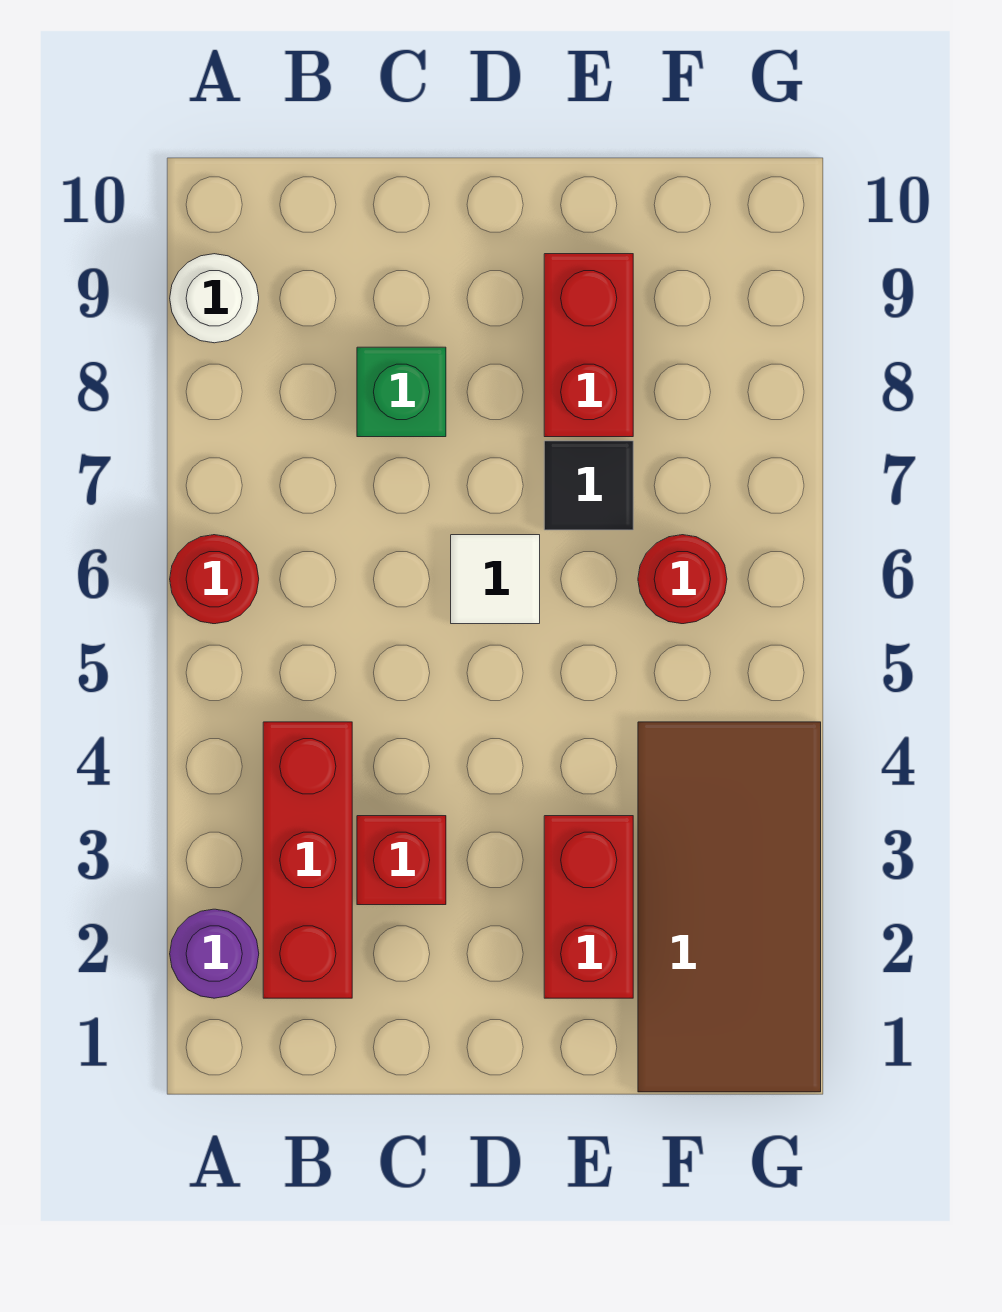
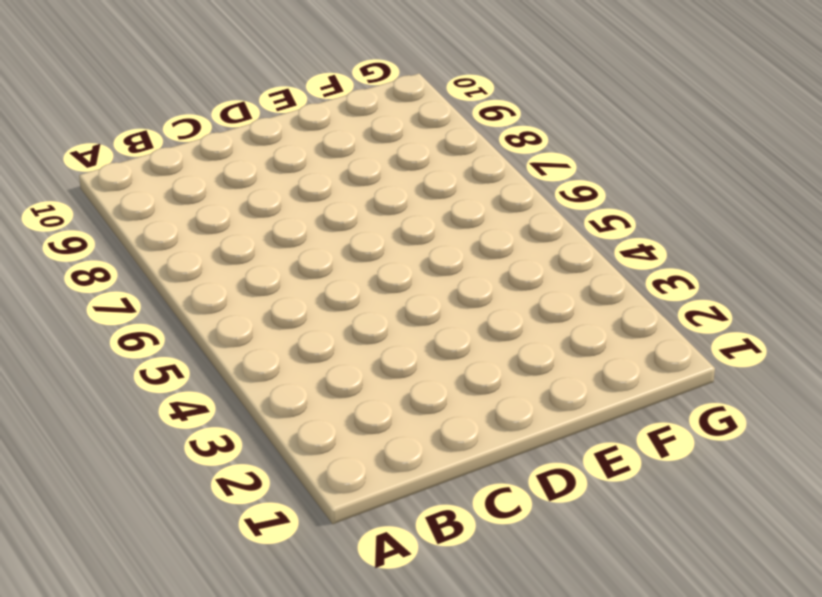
none -> purple round brick A2 level 1
none -> red round brick A6 level 1
none -> white round brick A9 level 1

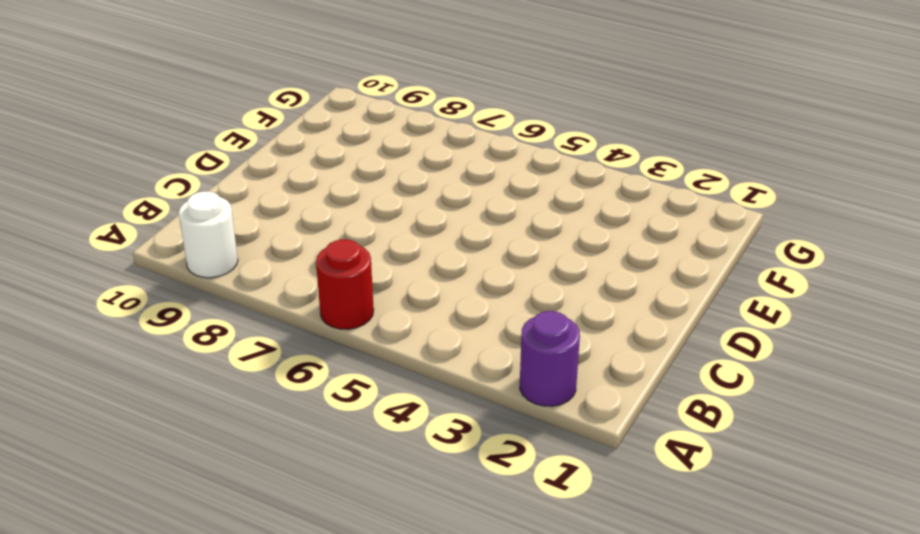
none -> red brick B2:B4 level 1
none -> red brick C3 level 1
none -> green brick C8 level 1

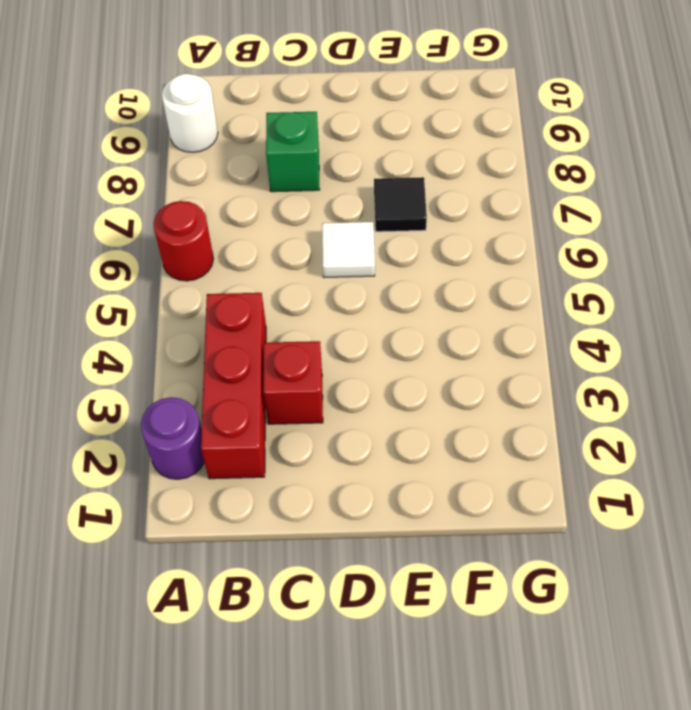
none -> red brick E2:E3 level 1
none -> red brick E8:E9 level 1
none -> brown tile F1:G4 level 1

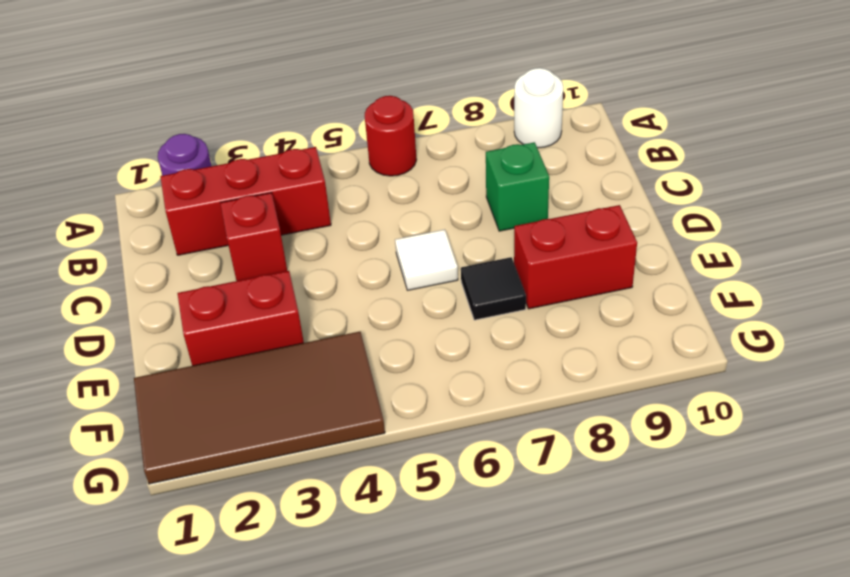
none -> red round brick F6 level 1

